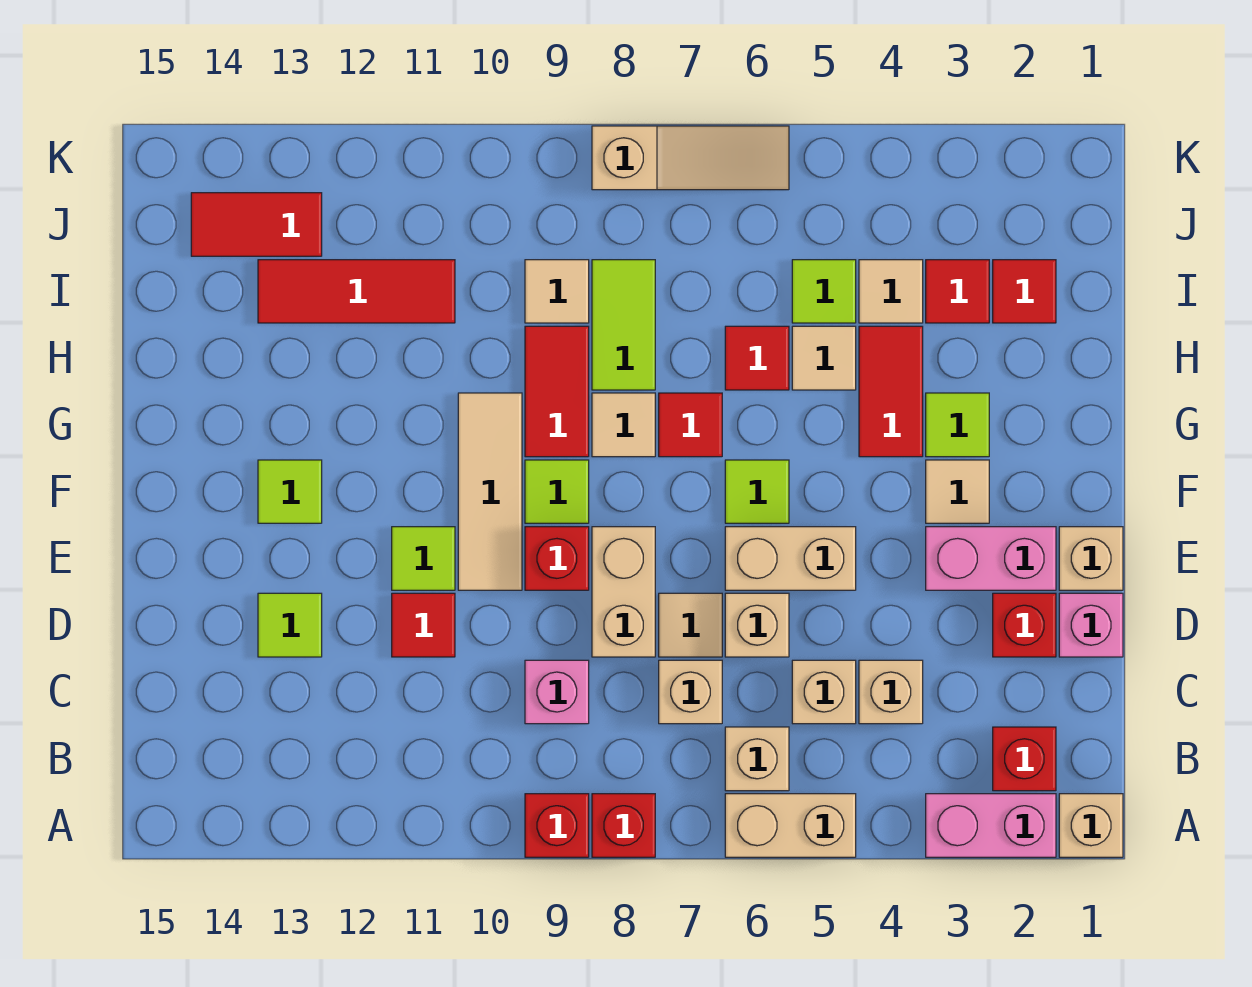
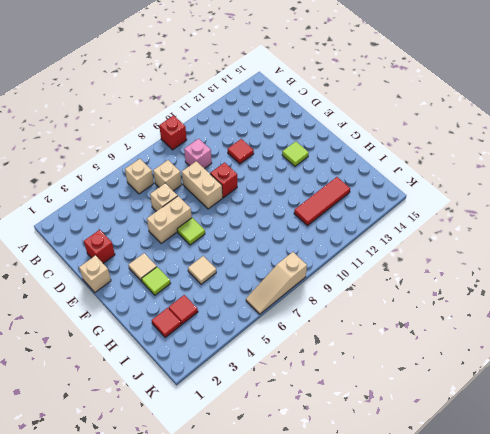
none -> tan brick A1 level 1
none -> pink brick A2:A3 level 1
none -> tan brick A5:A6 level 1
none -> red brick A8 level 1

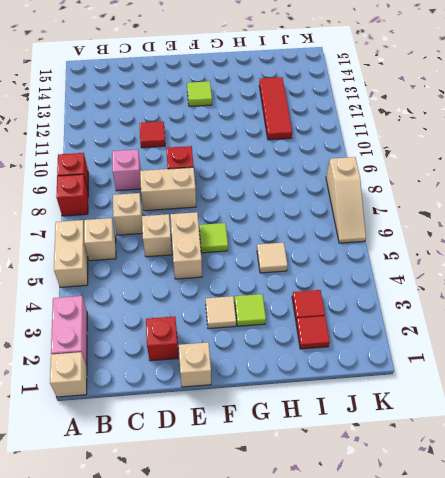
none -> red brick B2 level 1
none -> tan brick C4 level 1
none -> tan brick C5 level 1
none -> pink brick D1 level 1

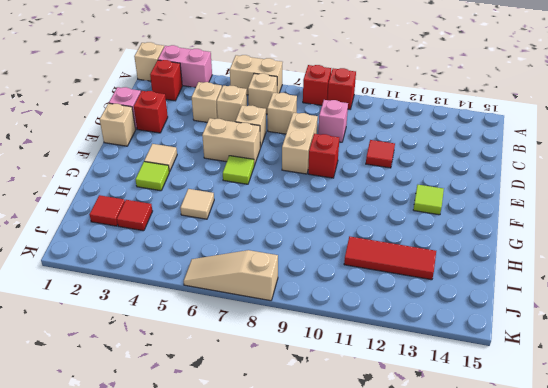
none -> tan tile D7 level 1
none -> lime tile D13 level 1
none -> pink brick E2:E3 level 1
none -> tan tile E10:G10 level 1

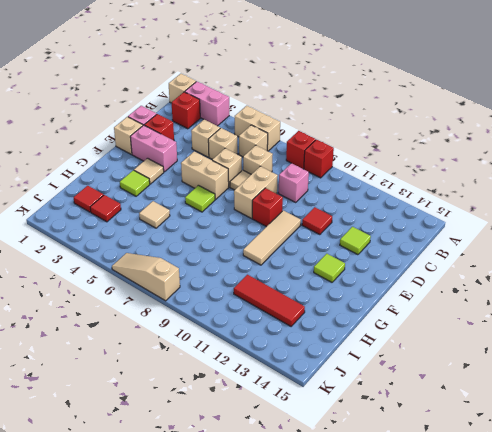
none -> lime tile E11 level 1
none -> lime tile F9 level 1
none -> red tile G4:H4 level 1
none -> red tile G7 level 1

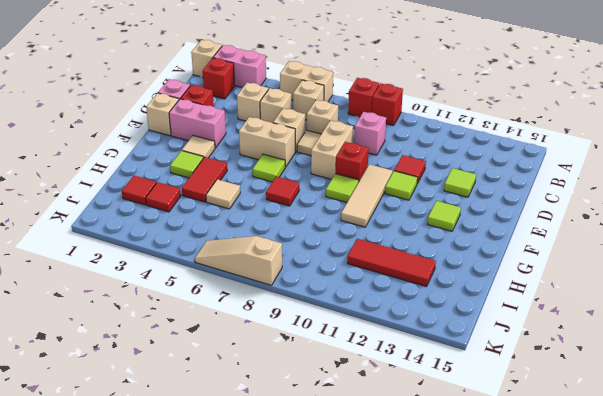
none -> tan tile G8 level 1
none -> red tile G9:H9 level 1
none -> red tile H6 level 1
none -> lime tile H8:I8 level 1

